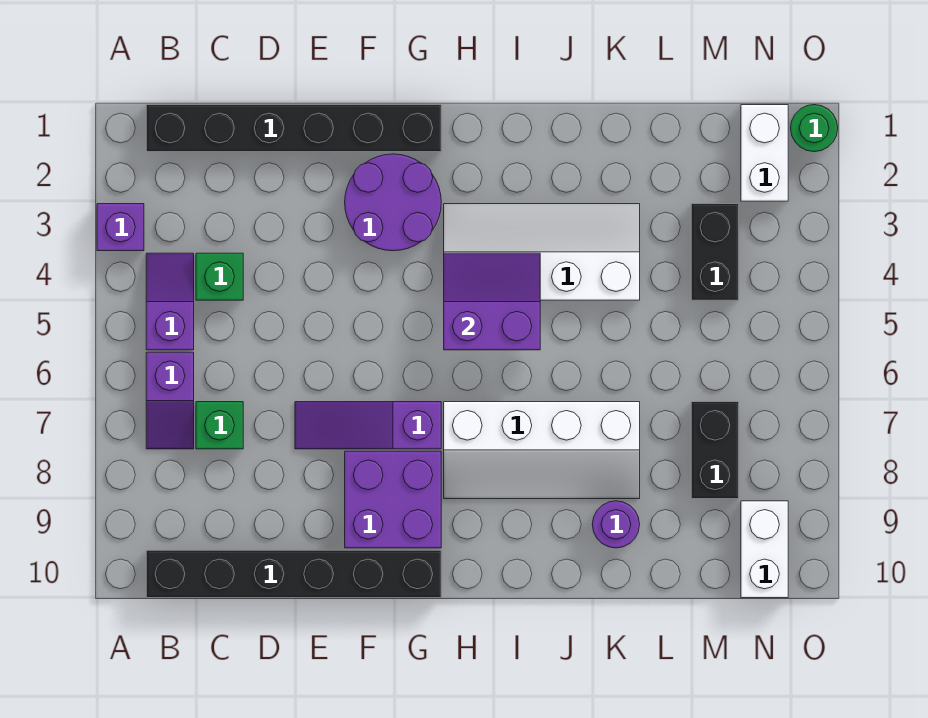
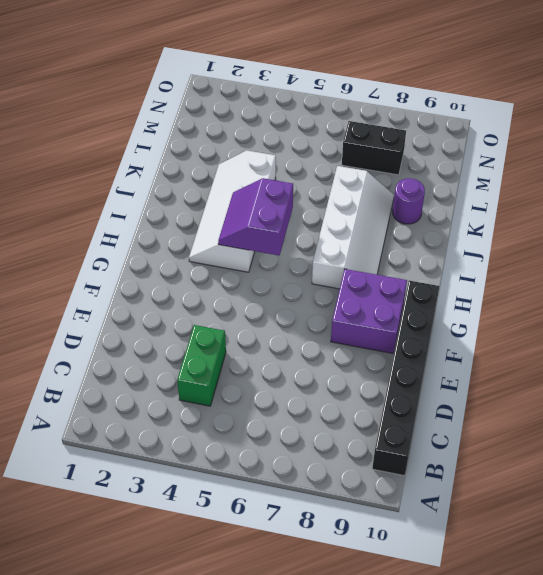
green brick C4:D4 level 1 -> green brick C4 level 1
none -> purple brick A3 level 1
none -> black brick B1:G1 level 1
none -> purple slope B4:B5 level 1 top 5

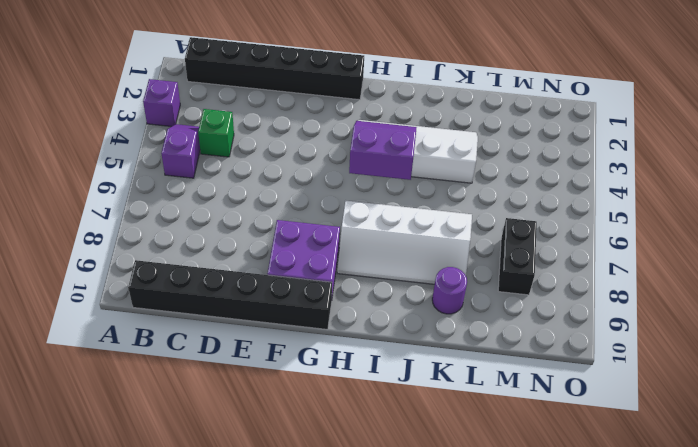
none -> purple slope B6:B7 level 1 top 6
none -> green brick C7 level 1
none -> purple slope E7:G7 level 1 top G

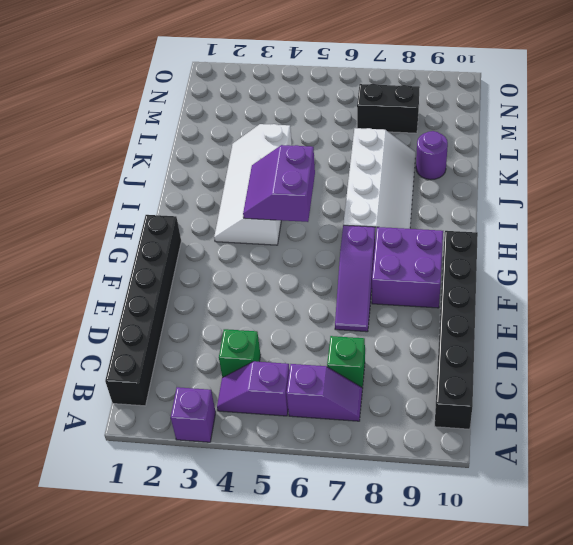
none -> purple round brick F2:G3 level 1
none -> black brick M3:M4 level 1
none -> white brick N1:N2 level 1

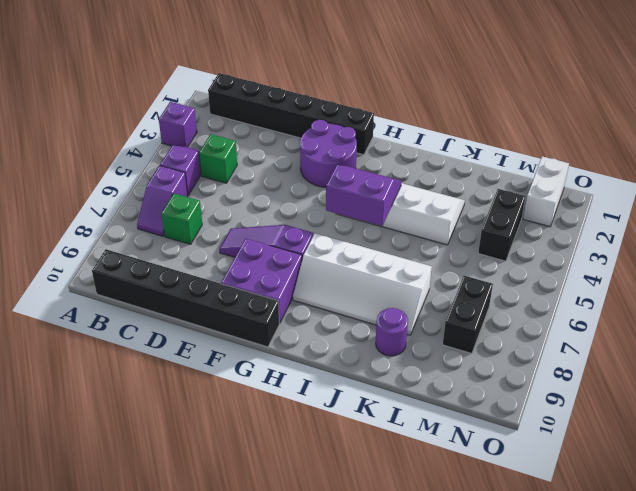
none -> white brick N9:N10 level 1
none -> green round brick O1 level 1

